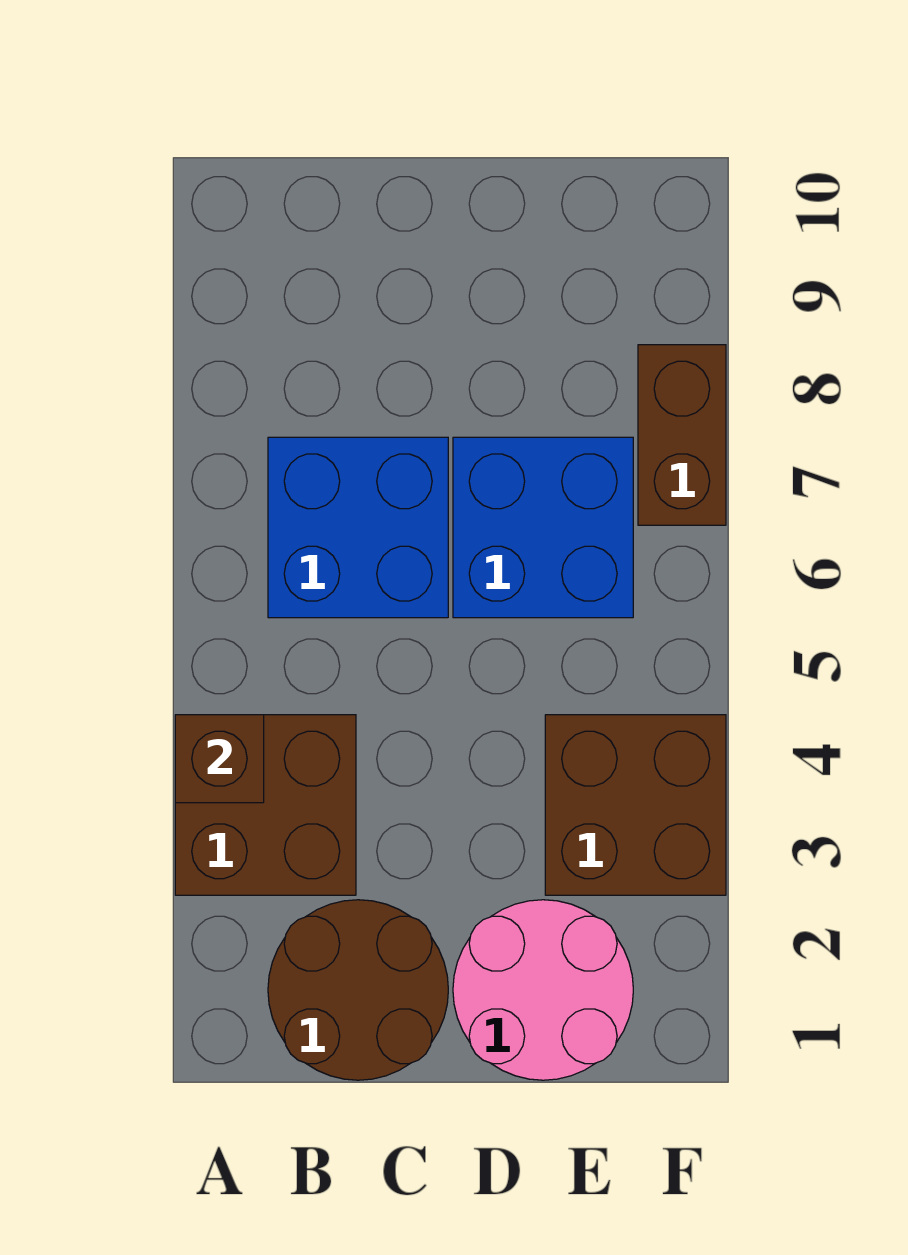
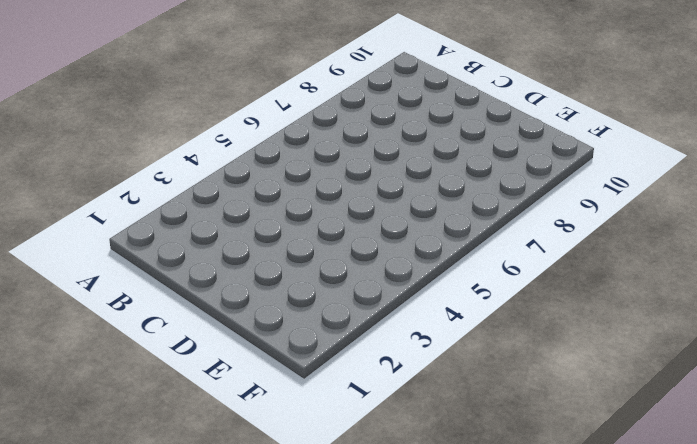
none -> brown brick A3:B4 level 1
none -> brown round brick B1:C2 level 1

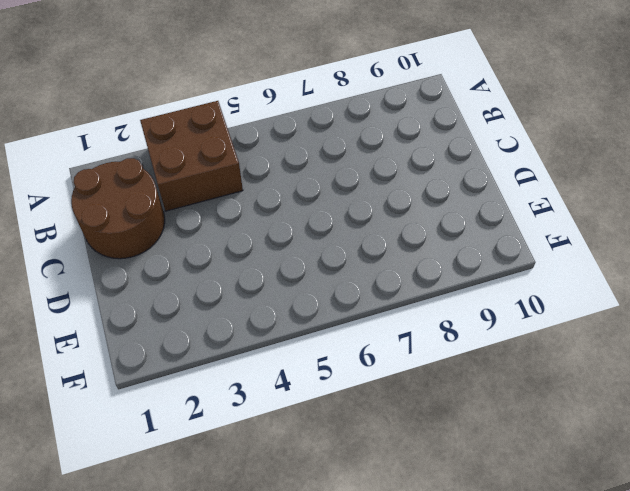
none -> blue brick B6:C7 level 1
none -> pink round brick D1:E2 level 1

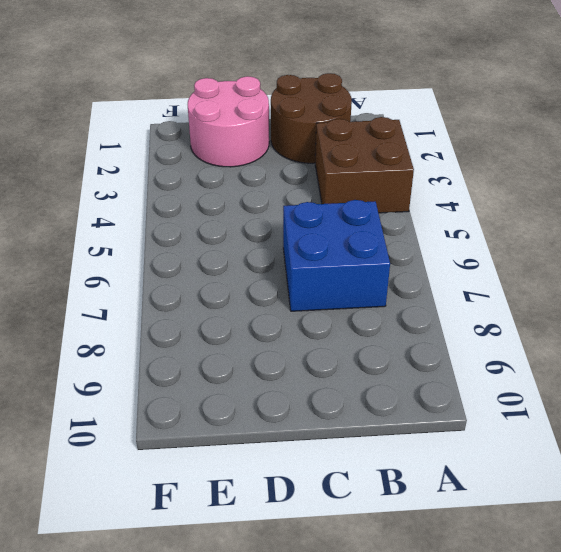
none -> blue brick D6:E7 level 1
none -> brown brick E3:F4 level 1

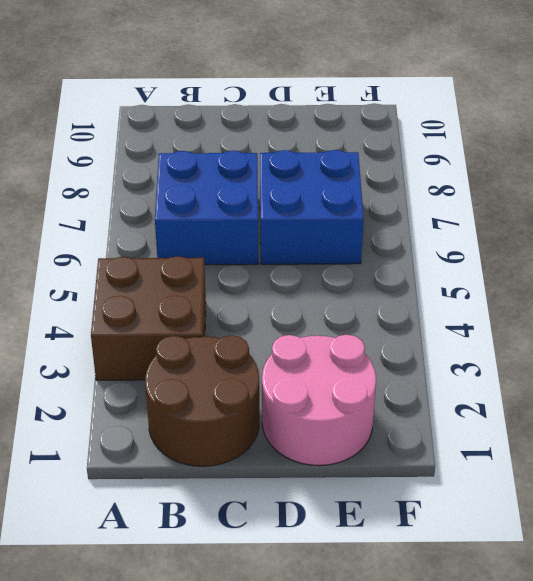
none -> brown brick E3:F4 level 1
none -> brown brick F7:F8 level 1

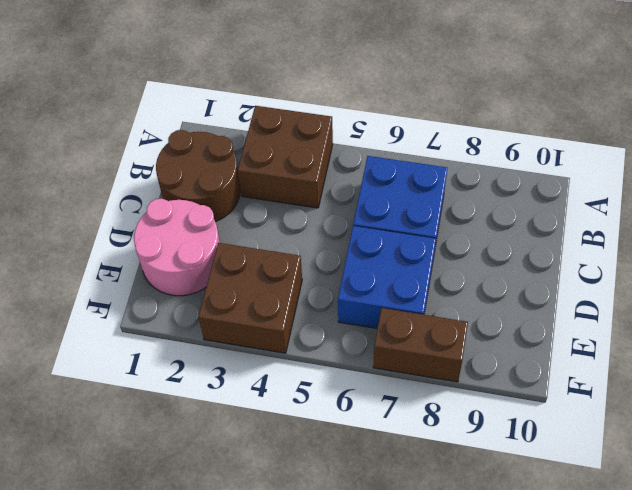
none -> brown brick A4 level 2

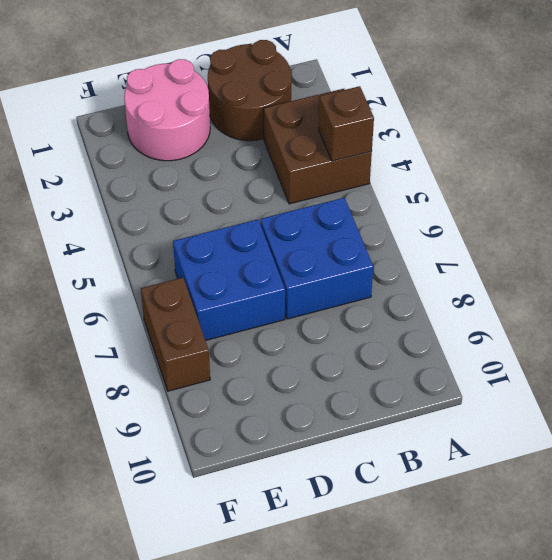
none -> brown brick E3:F4 level 1

